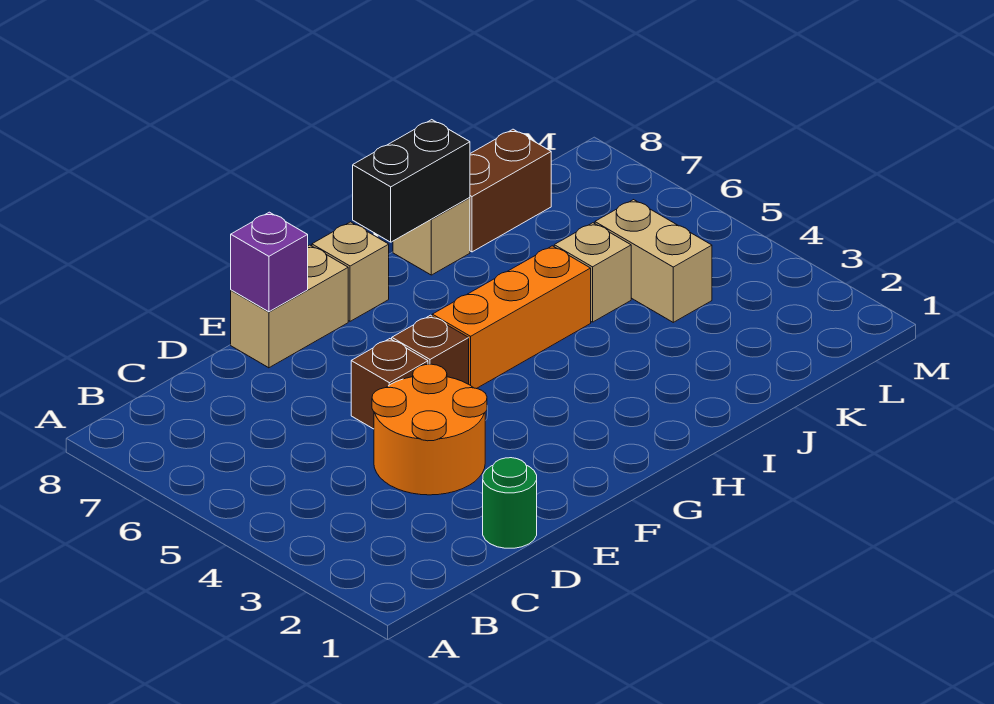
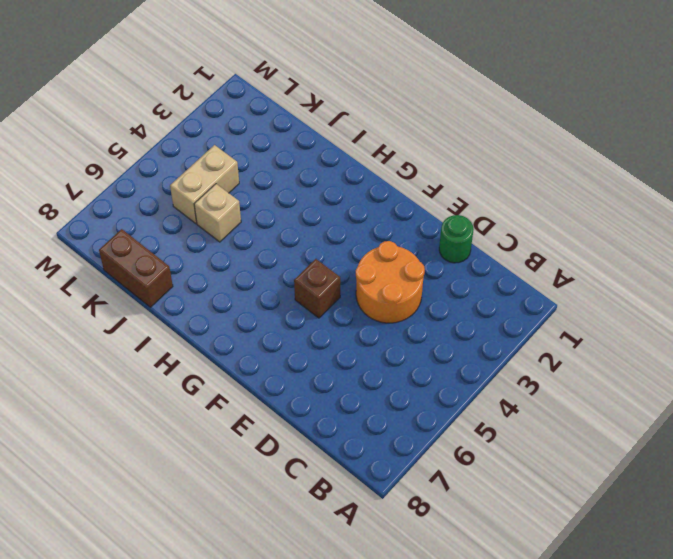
none -> brown brick E5 level 1
none -> tan brick E8:F8 level 1
none -> orange brick G5:I5 level 1

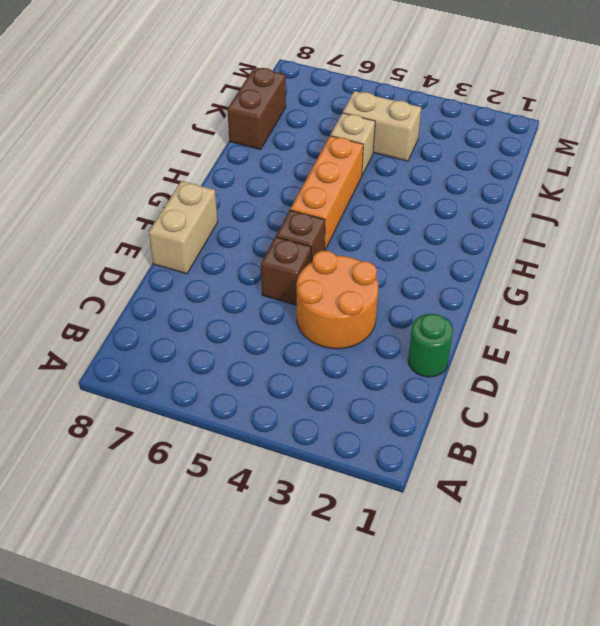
none -> tan brick G8 level 1
none -> tan brick I8 level 1
none -> purple brick E8 level 2

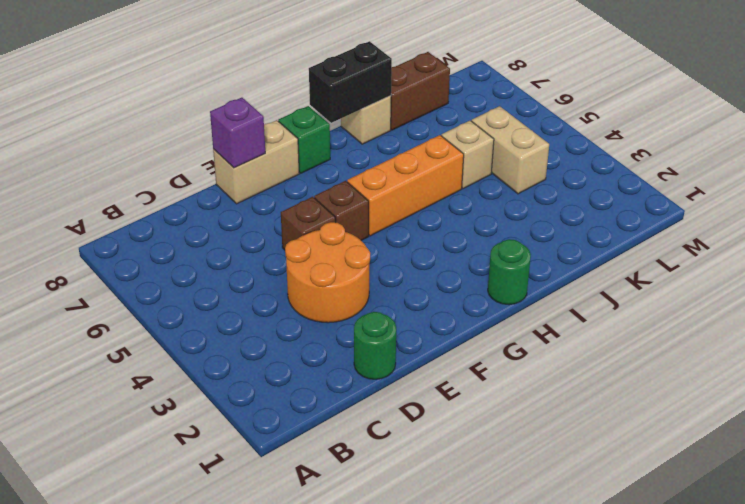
green brick G8 level 1 -> tan brick G8 level 1
green round brick H1 level 1 -> none

